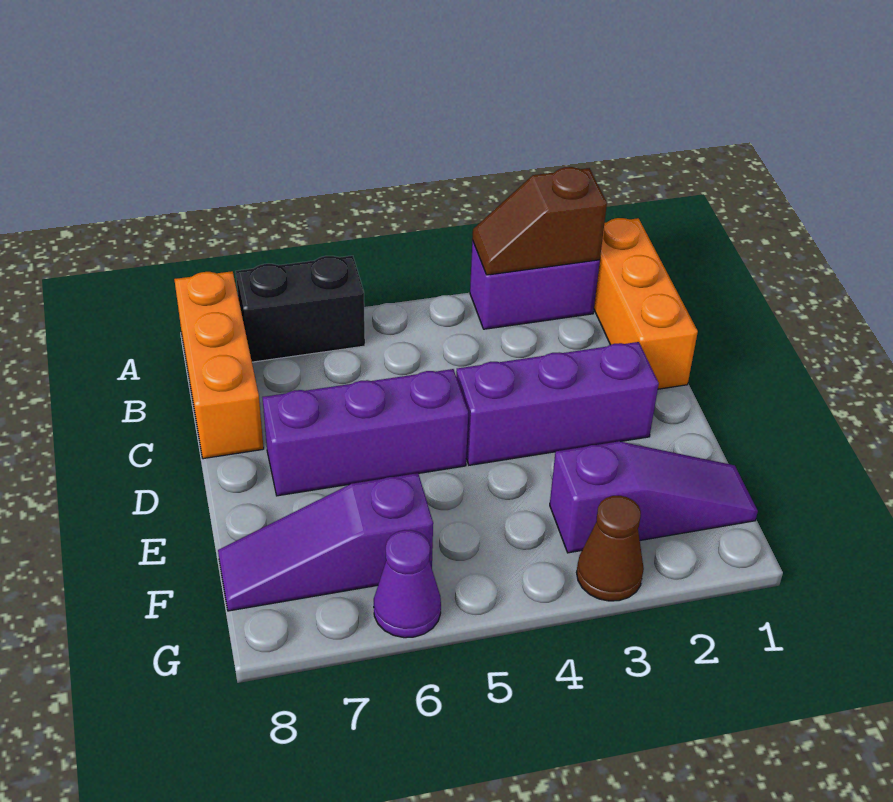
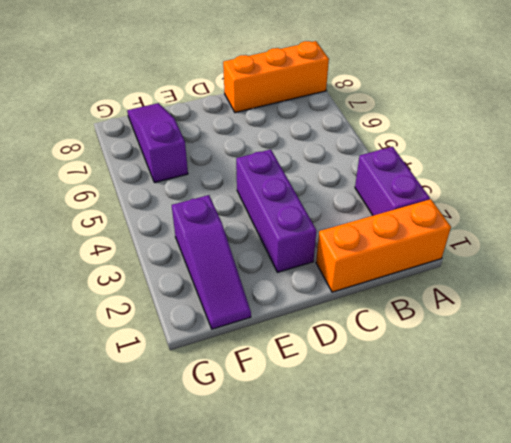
none -> black brick A6:A7 level 1
none -> purple brick D5:D7 level 1

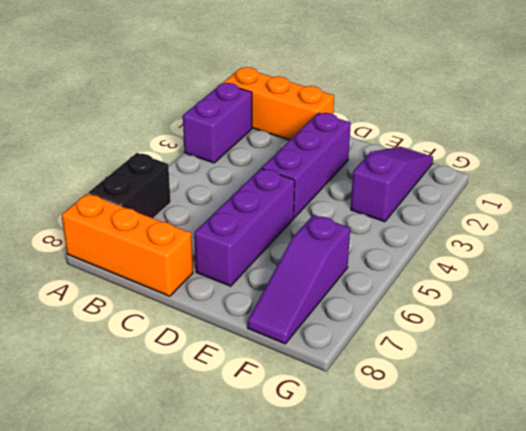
none -> brown cone G3 level 1
none -> purple cone G6 level 1

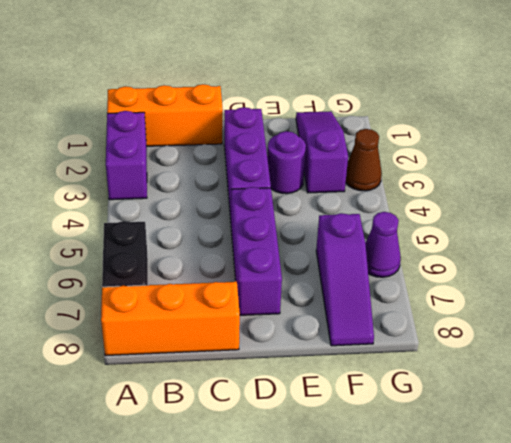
purple round brick E3 level 1 -> none
none -> brown slope A2:A3 level 2 top 2

